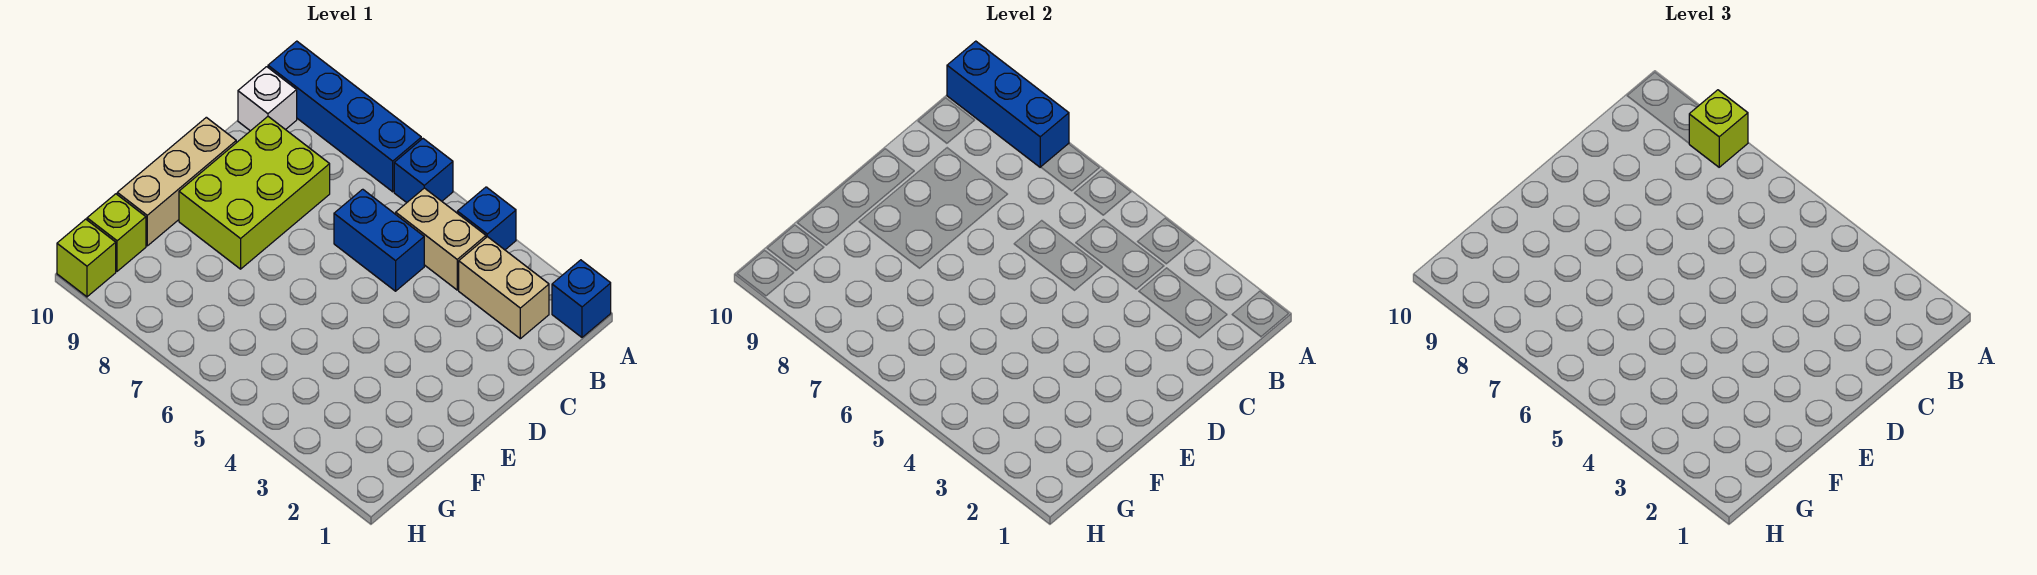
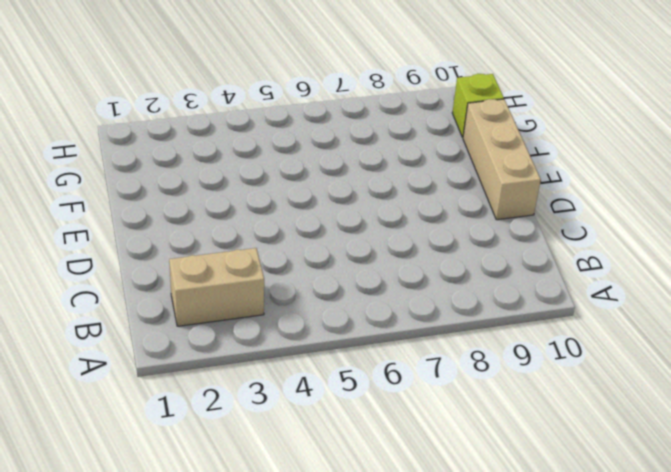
none -> blue brick A1 level 1
none -> blue brick A4 level 1
none -> blue brick A6 level 1

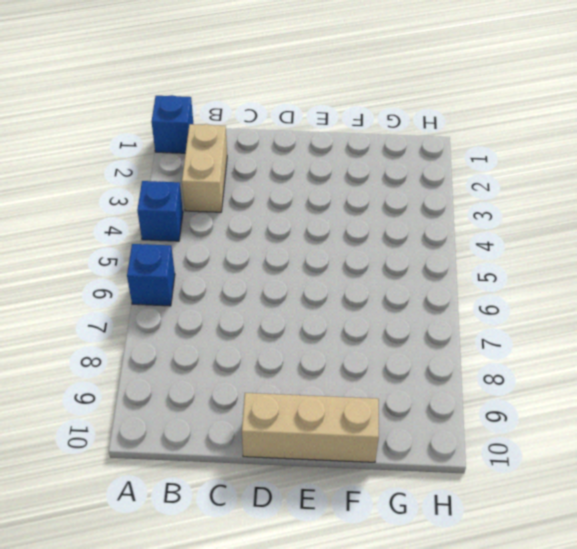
none -> blue brick A7:A10 level 1
none -> tan brick B4:B5 level 1
none -> white brick B10 level 1

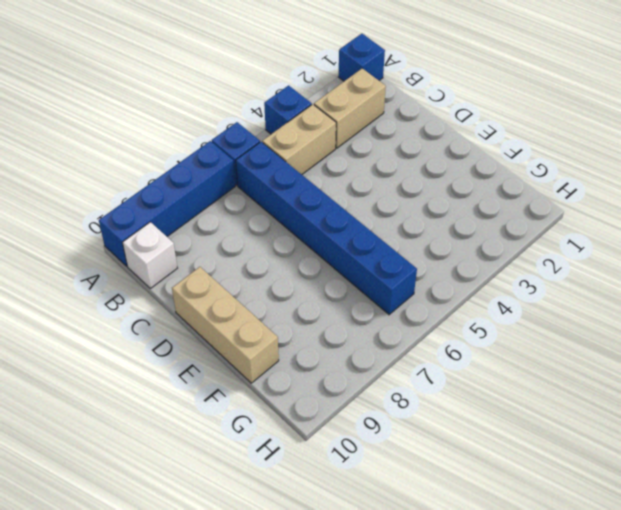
blue brick B6:G6 level 1 -> blue brick C5:C6 level 1
none -> lime brick C8:E9 level 1
none -> lime brick G10 level 1
none -> lime brick H10 level 1

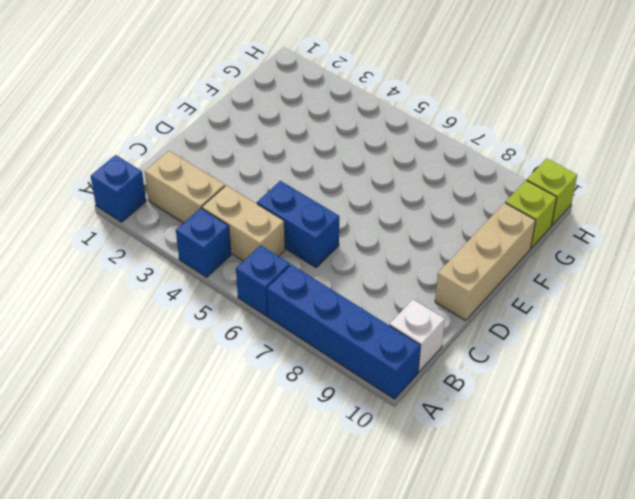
none -> lime brick C8:E9 level 1
none -> blue brick A8:A10 level 2
none -> lime brick A8 level 3

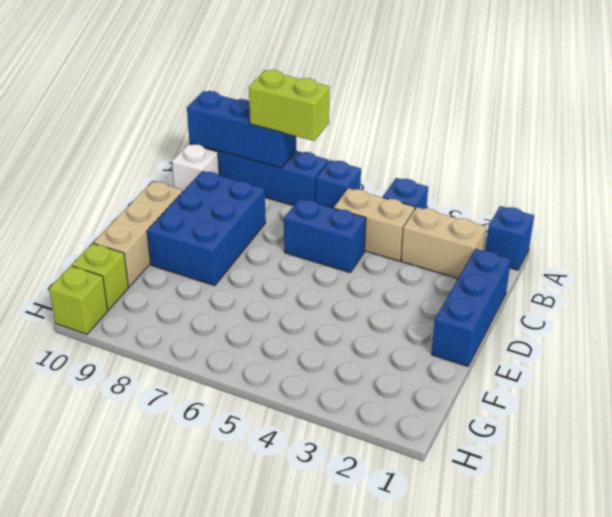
lime brick A7:A8 level 3 -> lime brick A8 level 3
blue brick C1:E1 level 1 -> none
blue brick C8:E9 level 1 -> lime brick C8:E9 level 1

